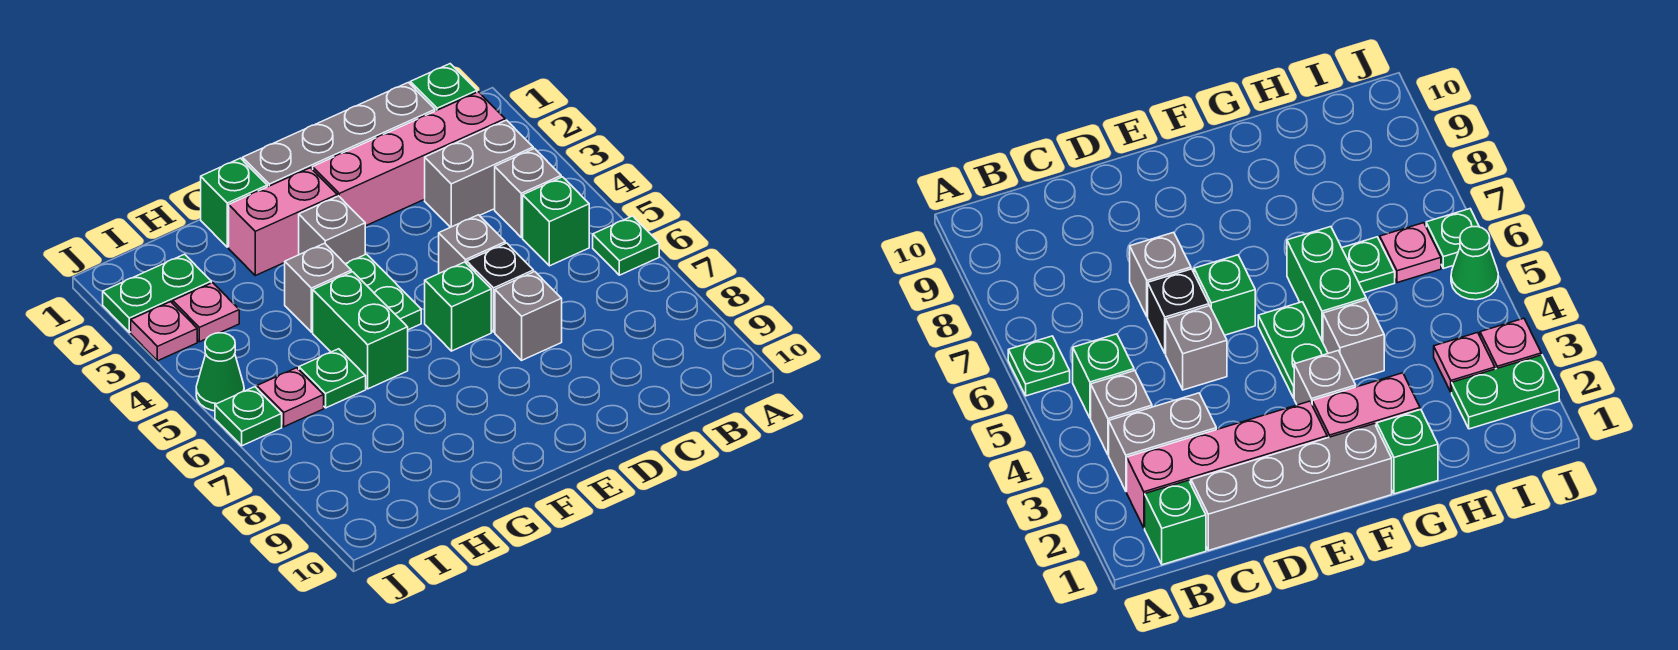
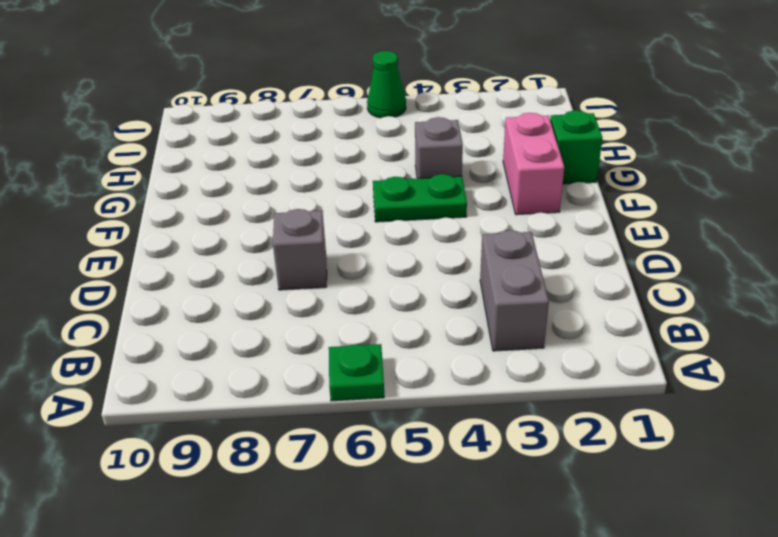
none -> green brick B1 level 1
none -> pink brick B2:E2 level 1
none -> grey brick B4 level 1

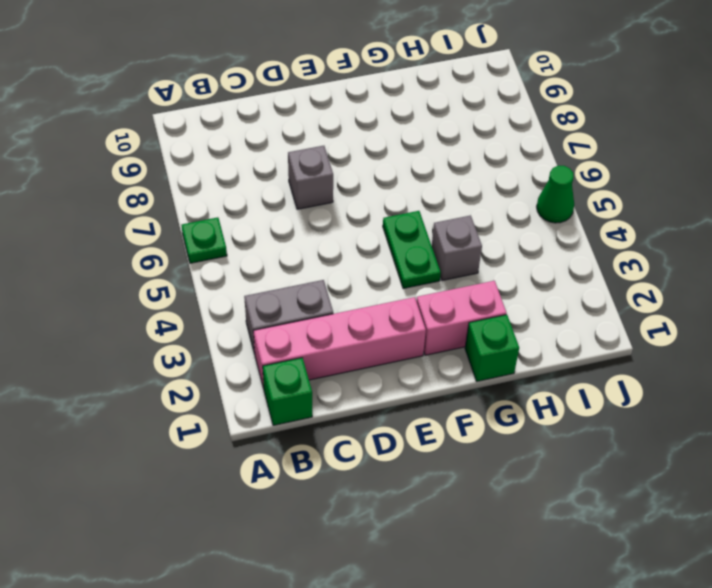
none -> grey brick B4 level 1
none -> green brick B5 level 1
none -> grey brick C1:F1 level 1

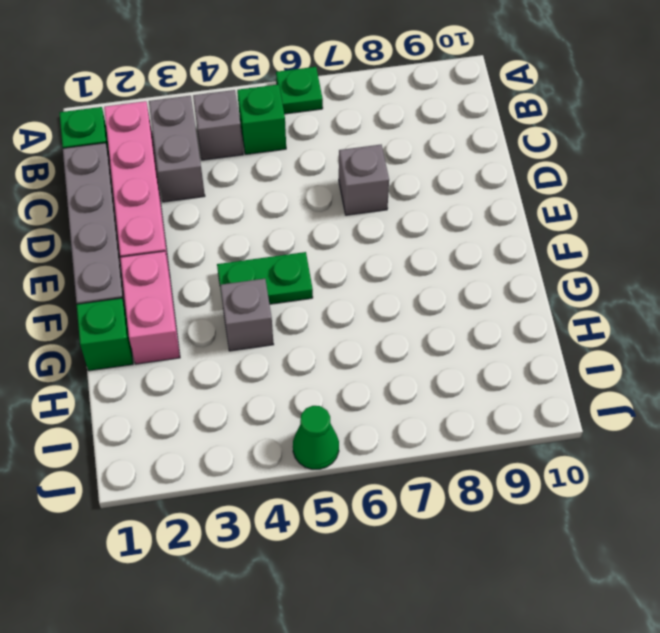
none -> grey brick D5 level 1
none -> black brick D6 level 1
none -> green brick E6 level 1

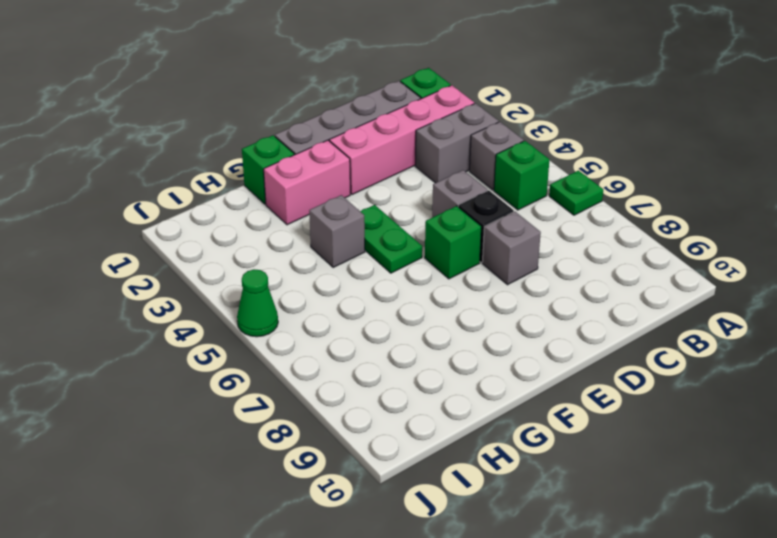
none -> grey brick F3 level 1
none -> green brick G5:G6 level 1
none -> green plate H6 level 1

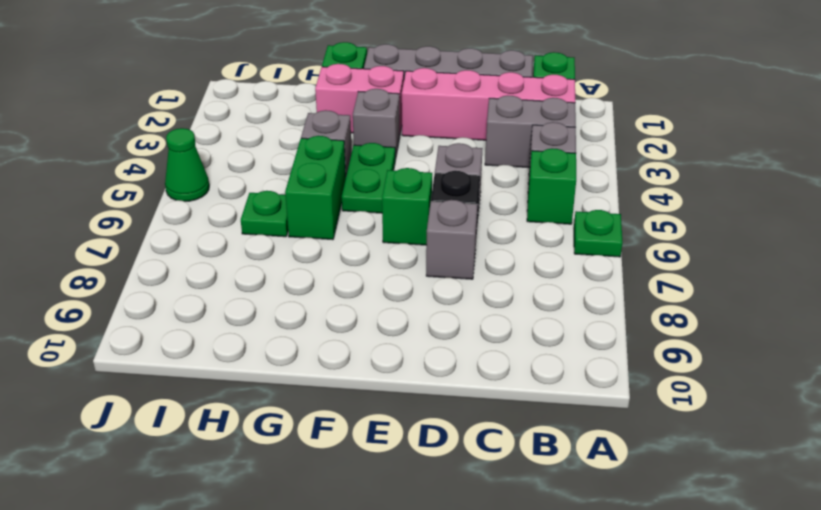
none -> green plate I2:J2 level 1
none -> pink plate I3 level 1
none -> pink plate I6 level 1

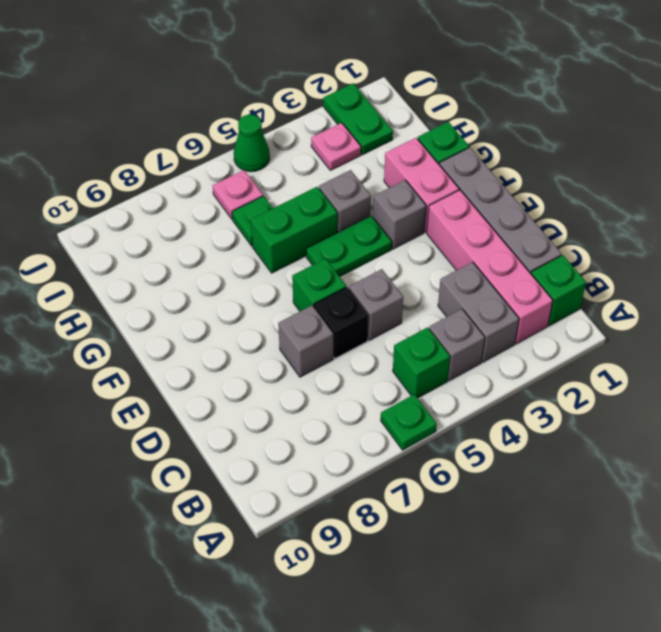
none -> pink plate J3 level 1
none -> green plate J6 level 1

